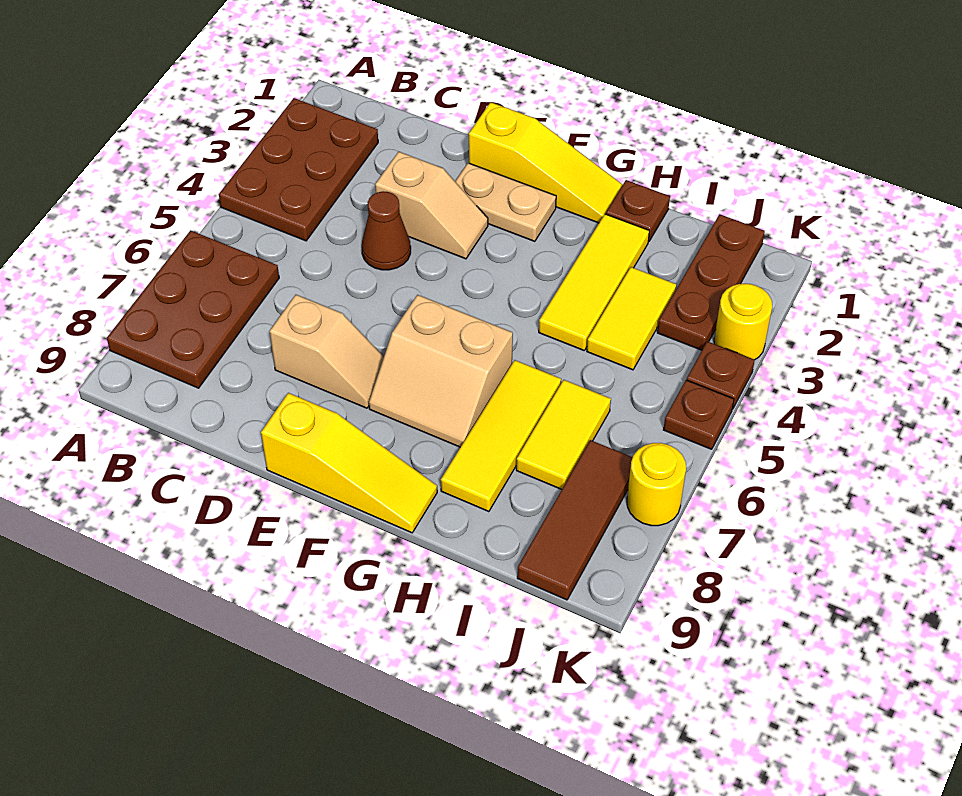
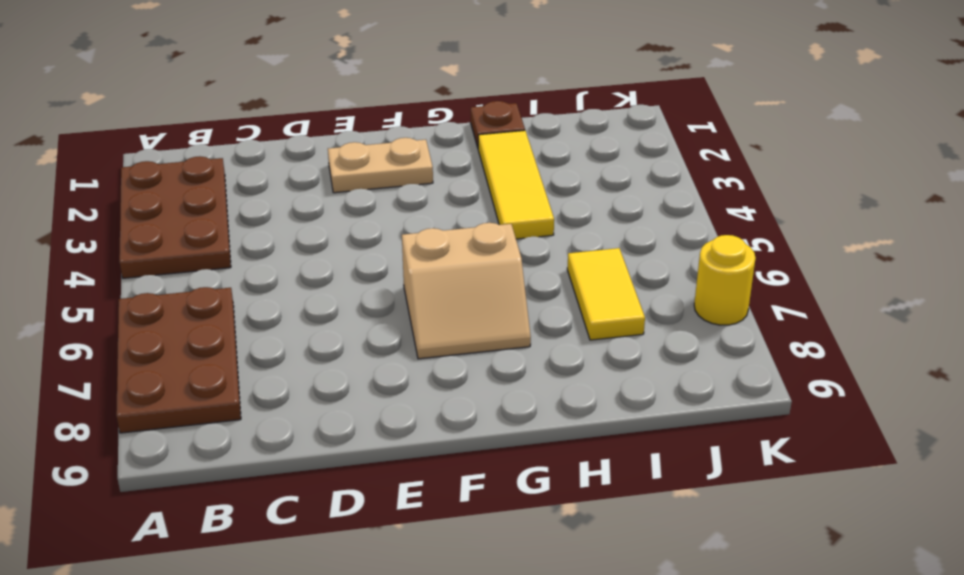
none -> tan slope D3:E3 level 1 top D
none -> brown cone D4 level 1
none -> tan slope D7:E7 level 1 top D

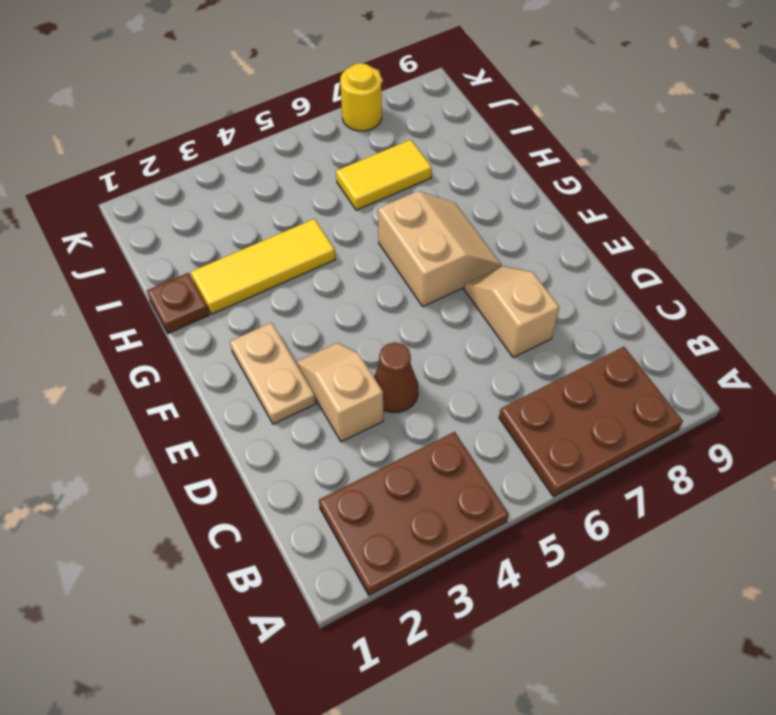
none -> yellow slope E1:G1 level 1 top E
none -> yellow slope E9:G9 level 1 top E
none -> yellow tile H6:H8 level 1

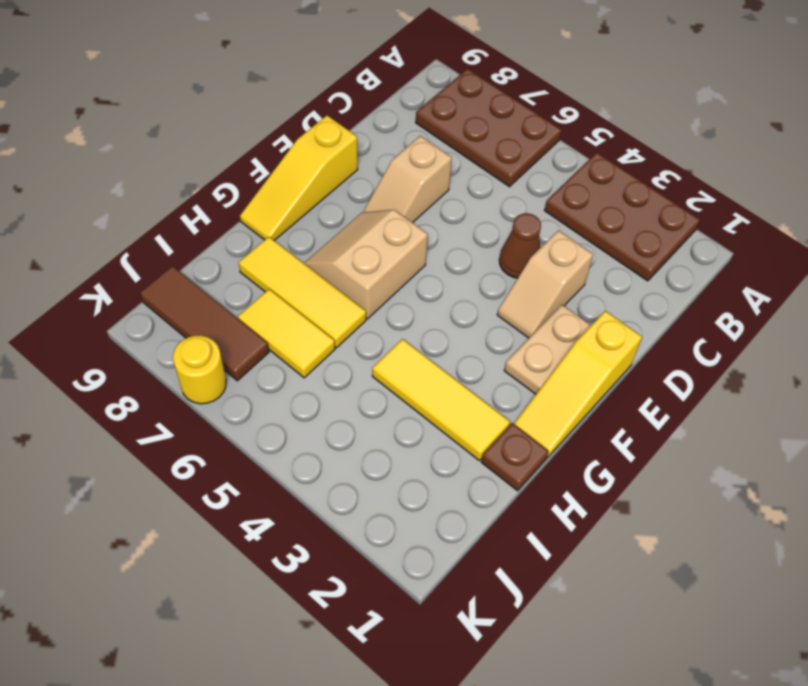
none -> yellow tile I3:I4 level 1
none -> brown plate J1:J3 level 1
none -> yellow round brick K3 level 1

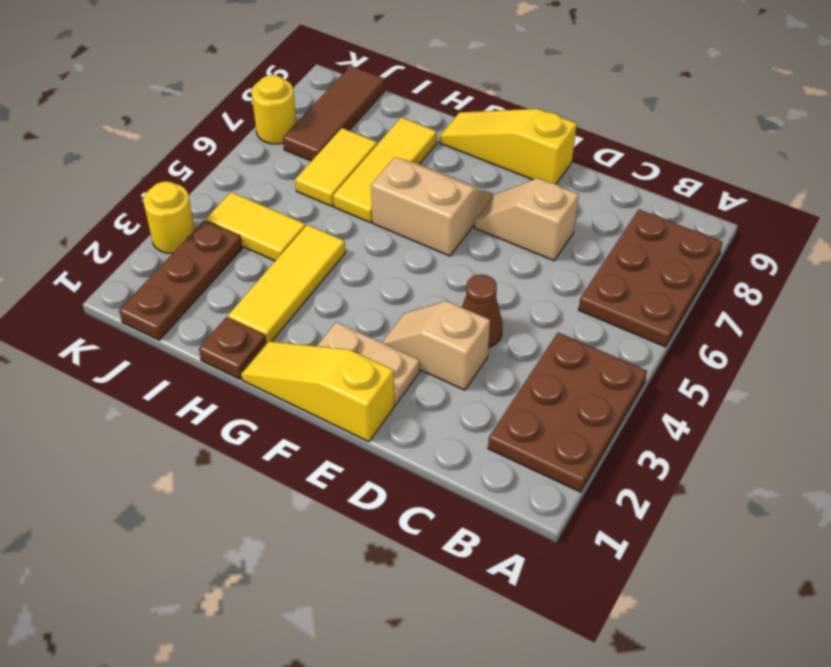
yellow tile I4:J4 level 1 -> yellow tile I3:I4 level 1
none -> brown plate K4 level 1
none -> brown plate K5 level 1

